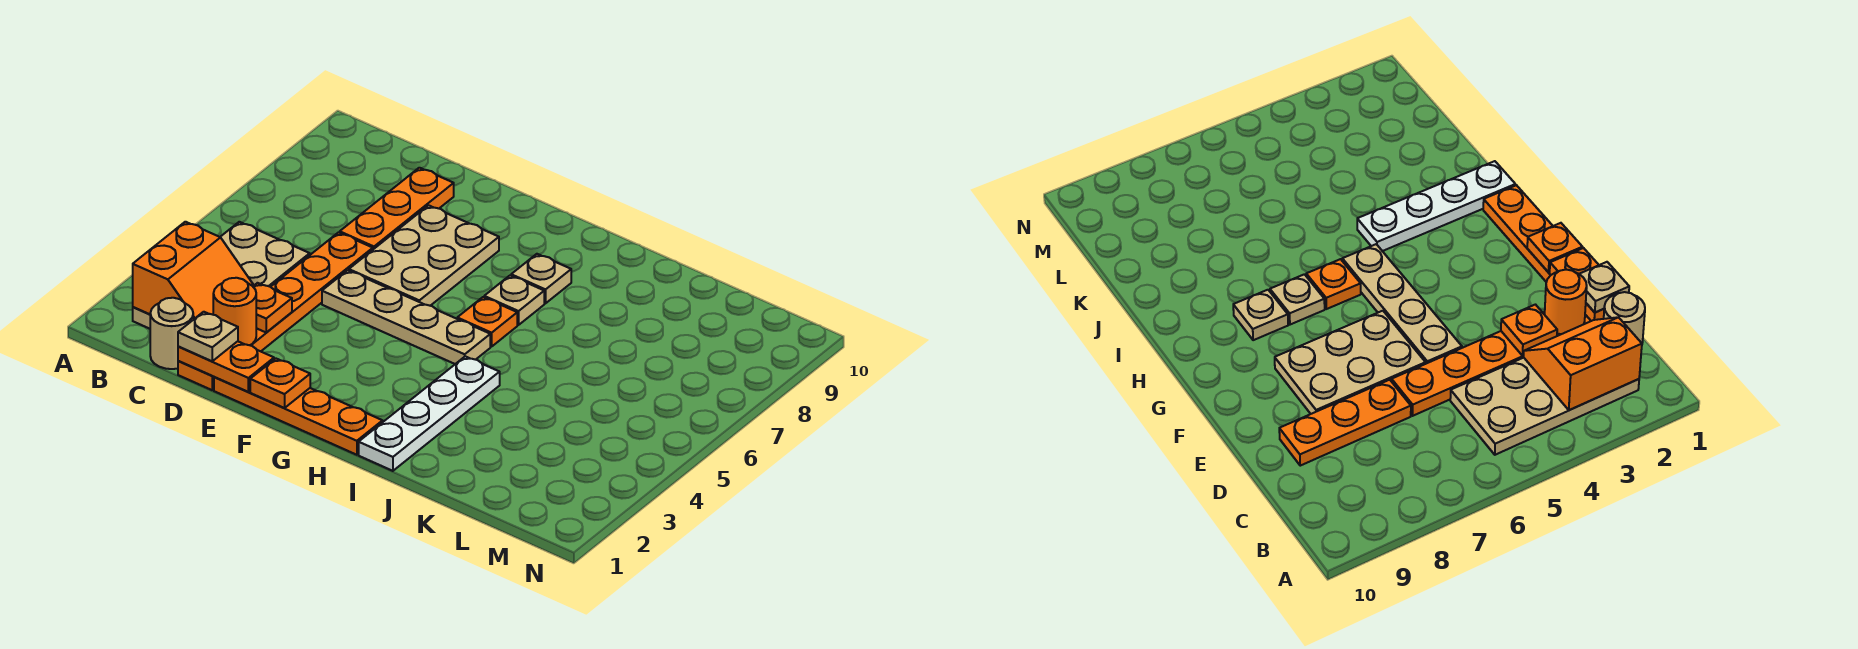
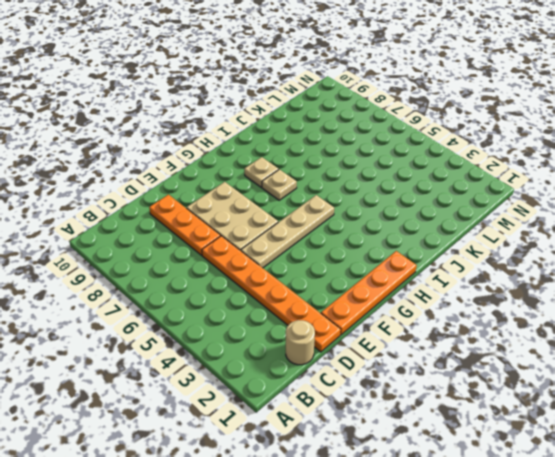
none -> tan plate B2:C5 level 1
none -> orange plate H6 level 1
none -> white plate I1:I4 level 1

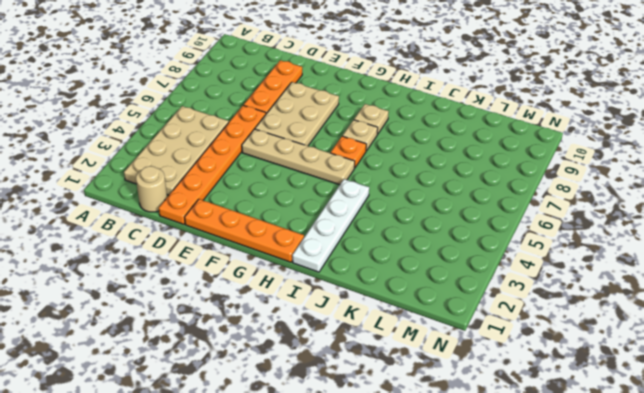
none -> orange slope B2:C3 level 2 top B
none -> orange plate D1:E1 level 2
none -> orange round brick D2 level 2

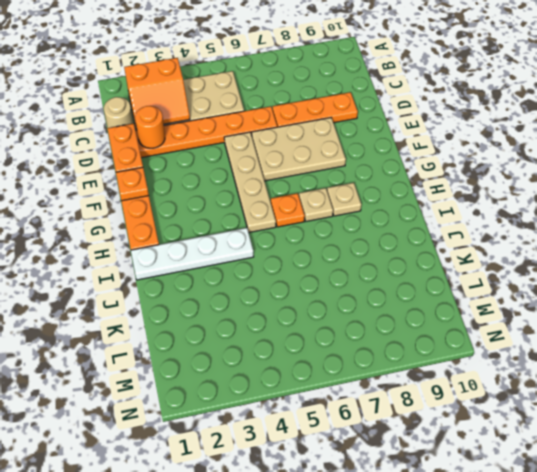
none -> orange plate D3 level 2
none -> tan plate D1 level 3

